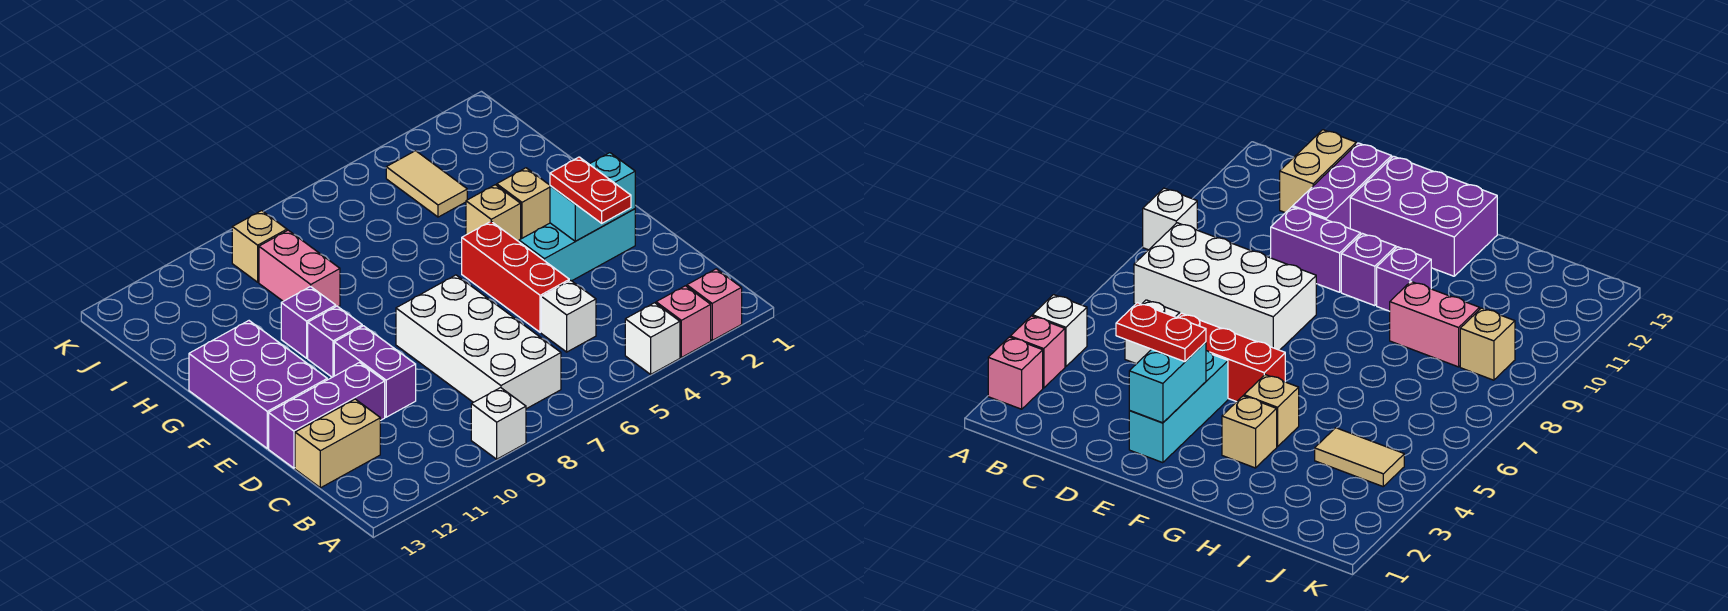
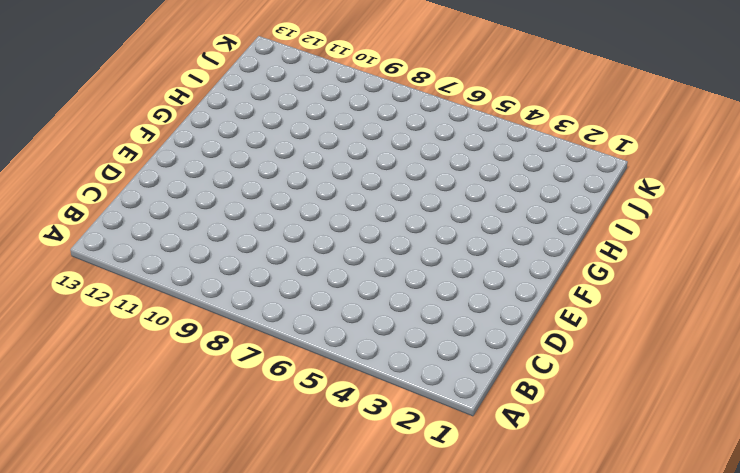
none -> pink brick A2 level 1
none -> pink brick A3 level 1
none -> white brick A4 level 1

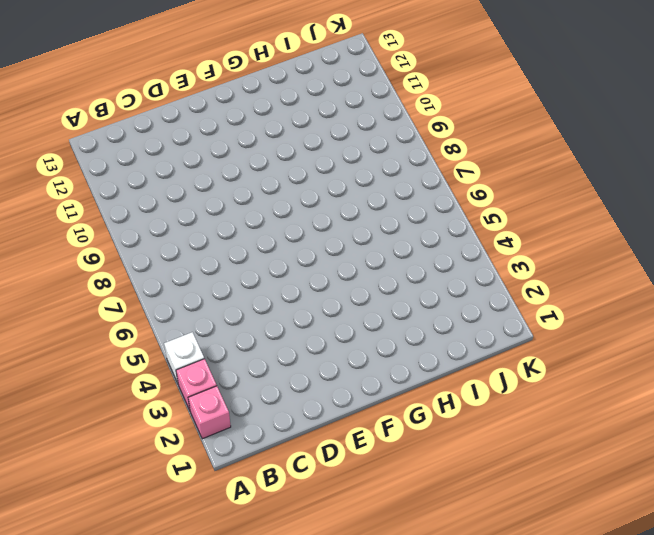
none -> white brick A9 level 1
none -> white brick B7:E8 level 1
none -> white brick C5 level 1

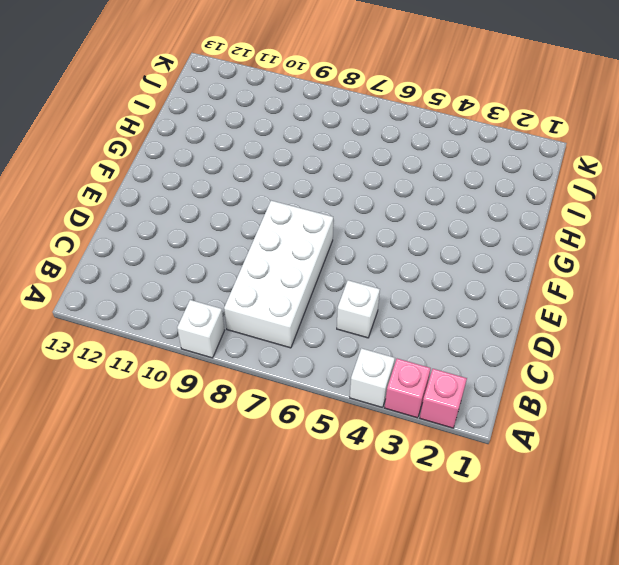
none -> tan brick C12:C13 level 1
none -> red brick D5:F5 level 1
none -> purple brick D10:E10 level 1

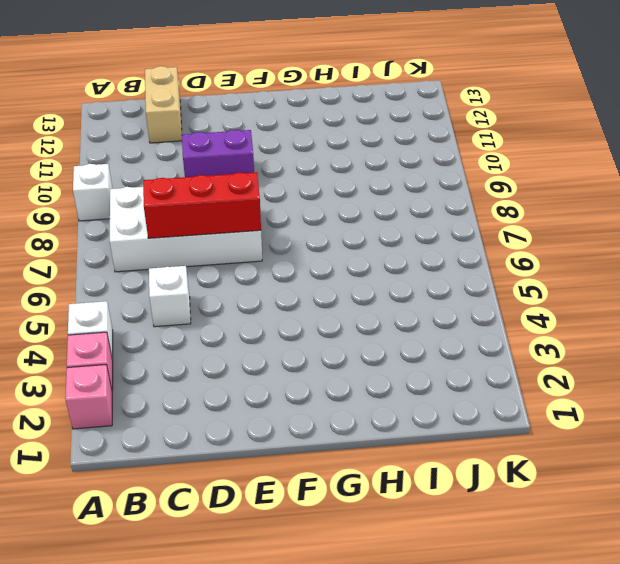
red brick C7:E7 level 2 -> red brick D5:F5 level 1
none -> purple brick D11:D13 level 1
none -> cyan brick E2:E4 level 1
none -> purple brick E12:G13 level 1

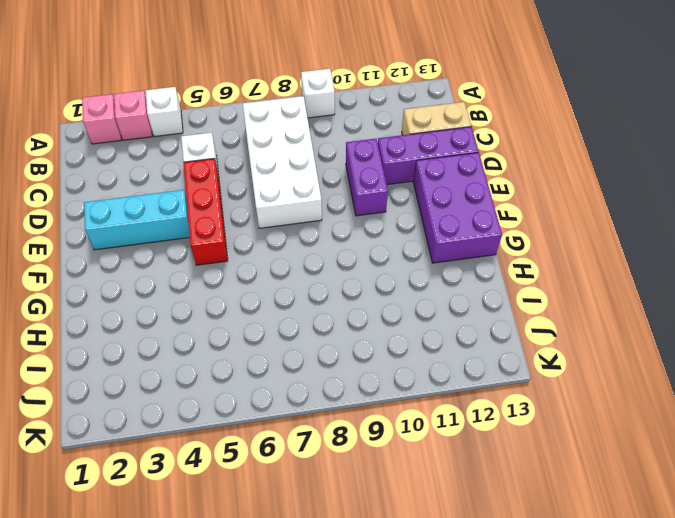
none -> purple brick F10 level 1
none -> tan brick G3 level 1
none -> tan brick G4 level 1

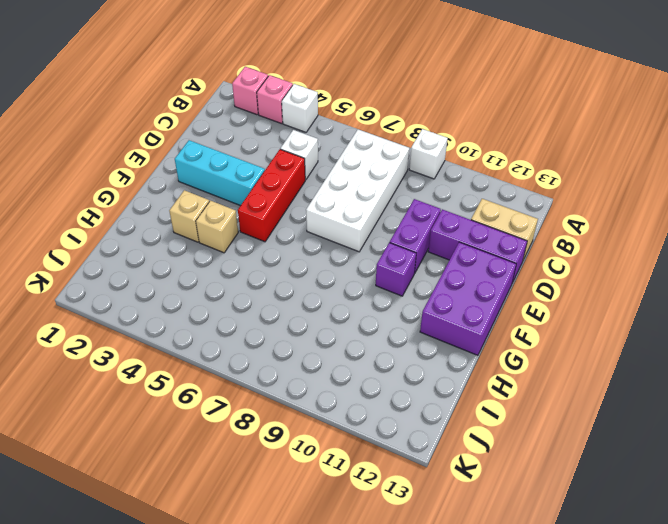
none -> purple brick G10 level 1
none -> pink brick H9:I9 level 1
none -> tan tile I4:J4 level 1

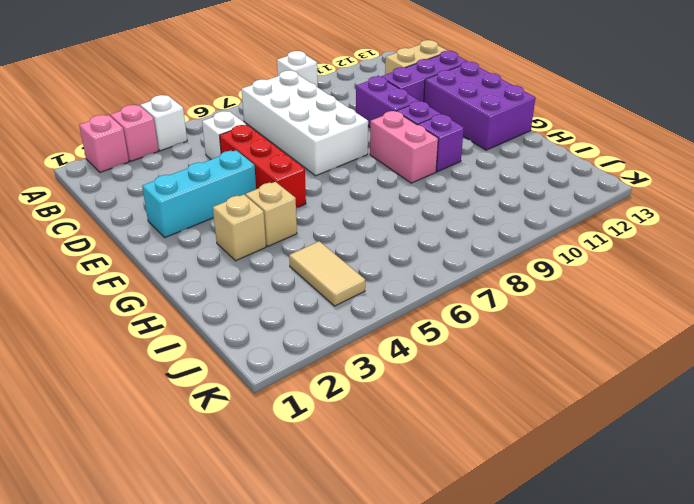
pink brick F9:G9 level 1 -> pink brick H9:I9 level 1
none -> tan brick J9 level 1
none -> cyan brick E2:E3 level 2
none -> red plate D3:E3 level 3

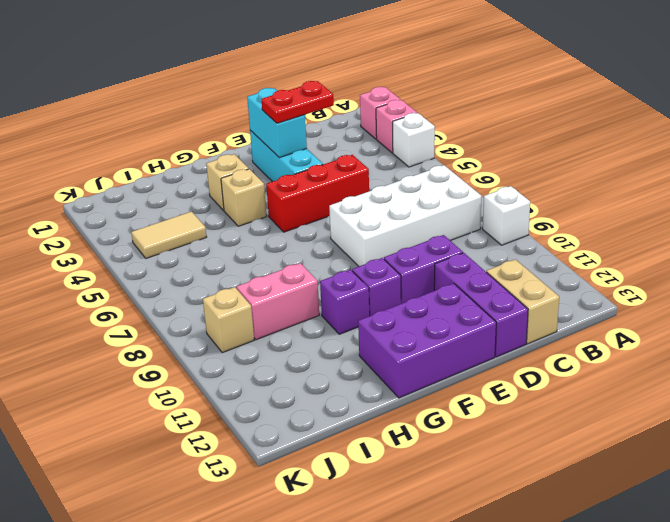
none -> white brick C5 level 1

